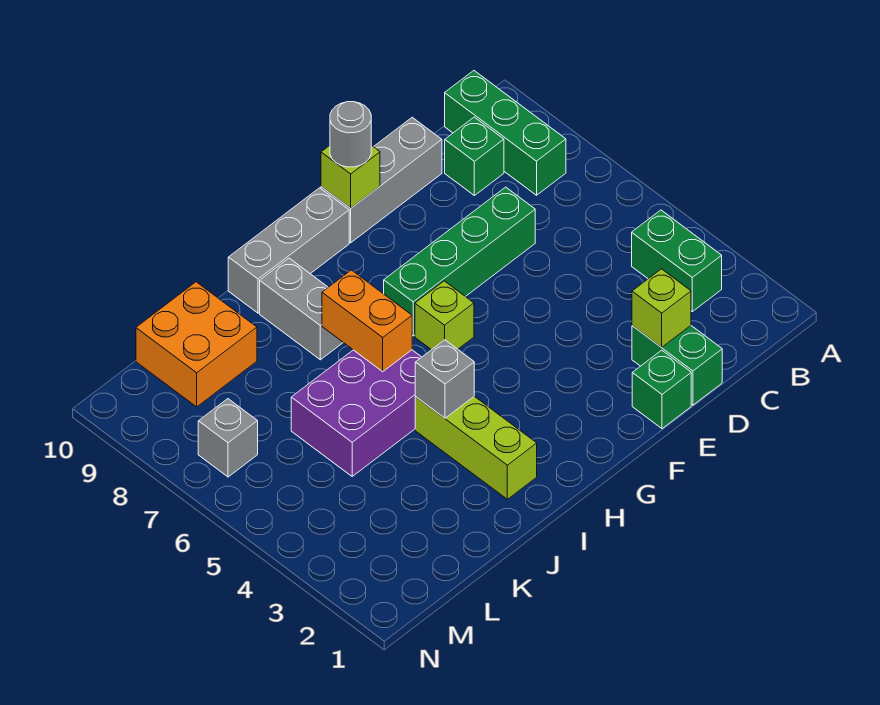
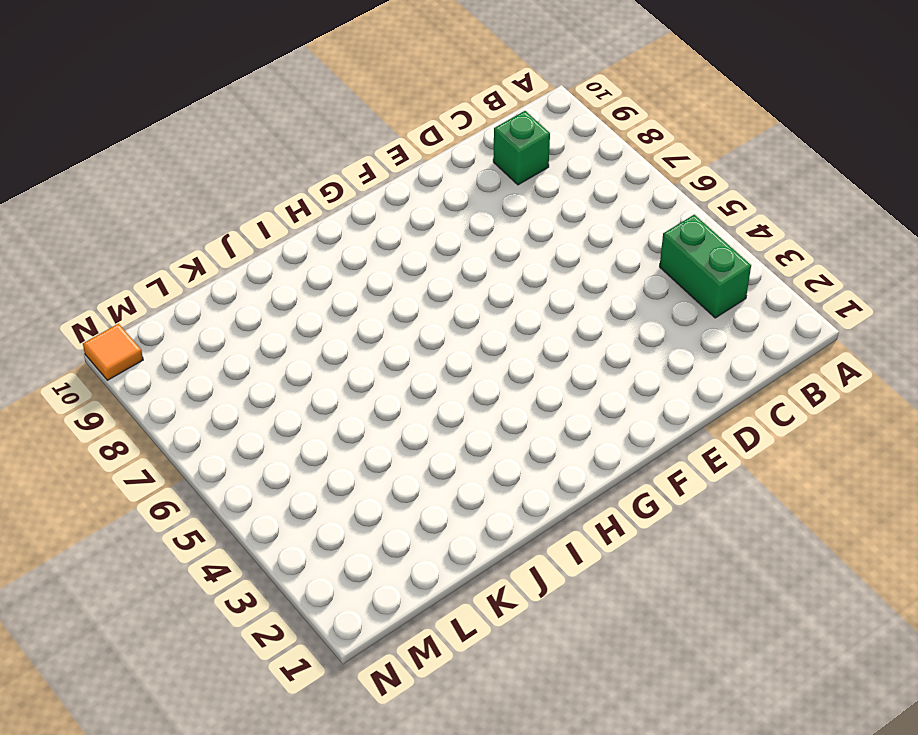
orange tile N10 level 1 -> none
none -> green brick B8:B10 level 1
none -> green brick D1:D2 level 1
none -> green brick D7:G7 level 1

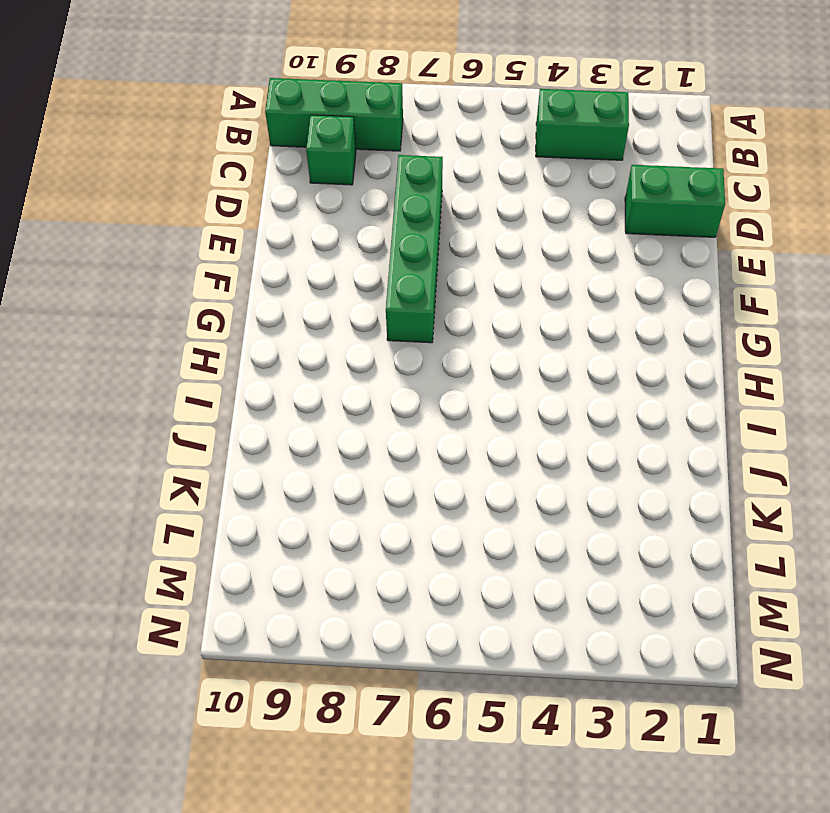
none -> grey brick D10:F10 level 1
none -> green brick E1 level 1
none -> lime brick G6 level 1

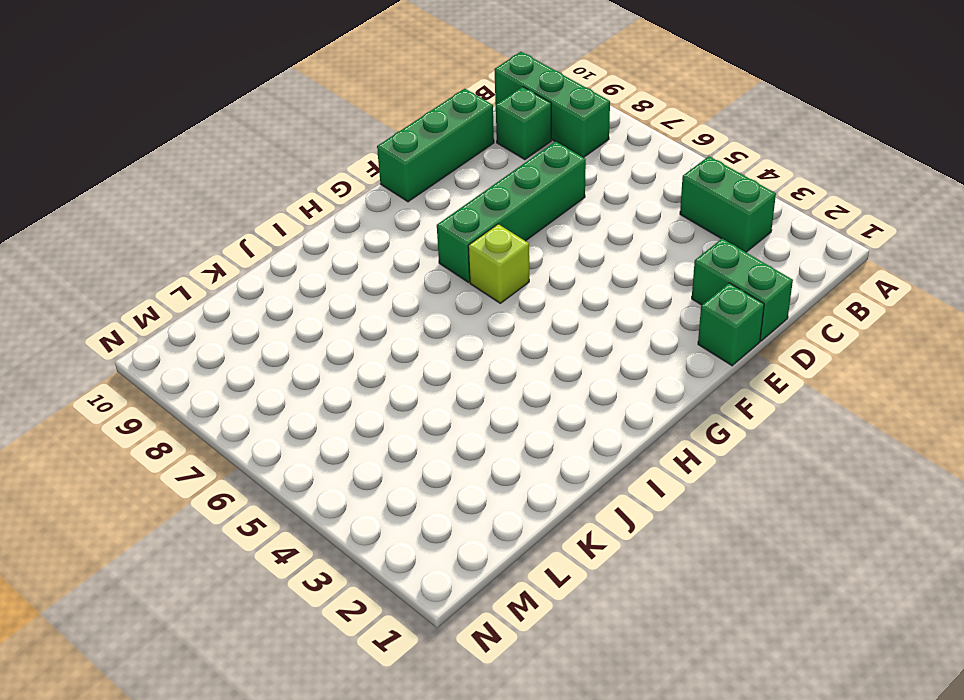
green brick D10:F10 level 1 -> grey brick D10:F10 level 1
none -> grey brick G10:I10 level 1
none -> lime brick I2:I4 level 1
none -> purple brick I5:K6 level 1

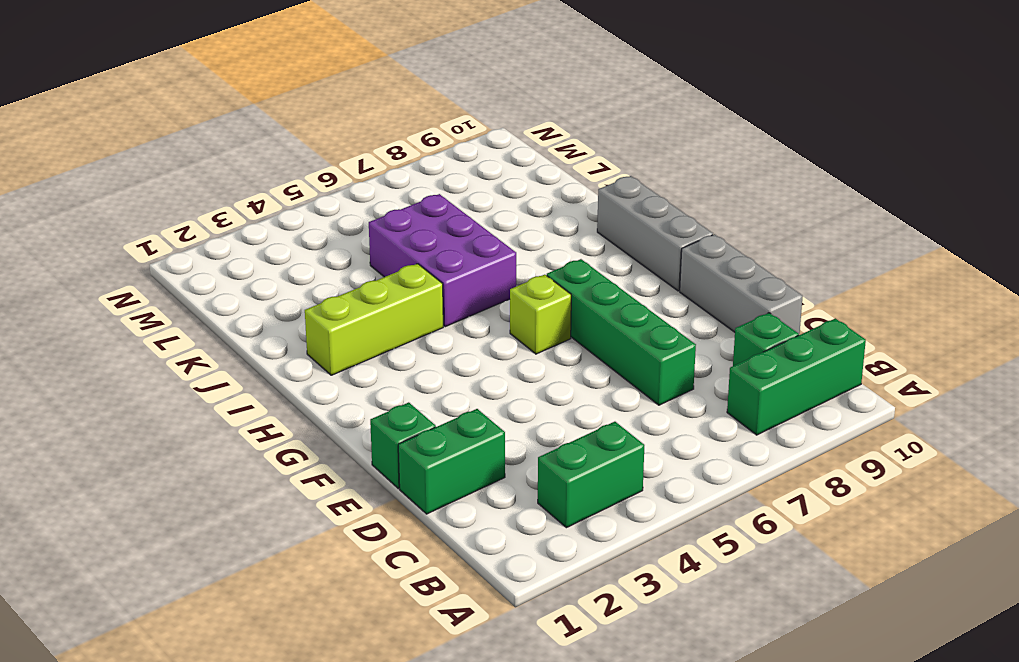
none -> grey brick I8:I9 level 1
none -> orange brick K9:L10 level 1
none -> grey brick M7 level 1

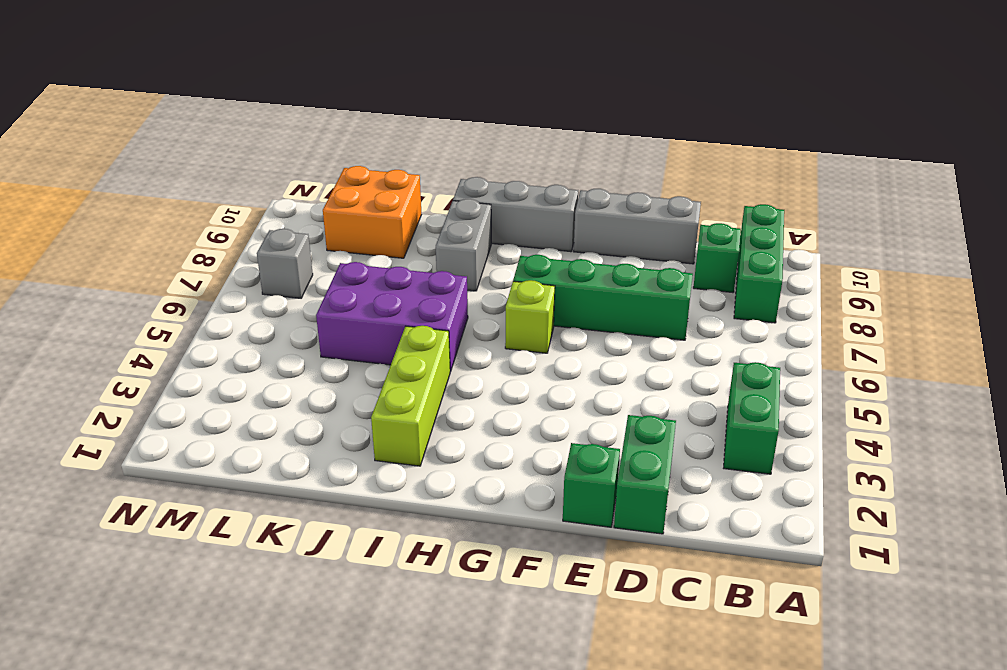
none -> lime brick D2 level 2
none -> lime brick F10 level 2
none -> grey brick I4 level 2

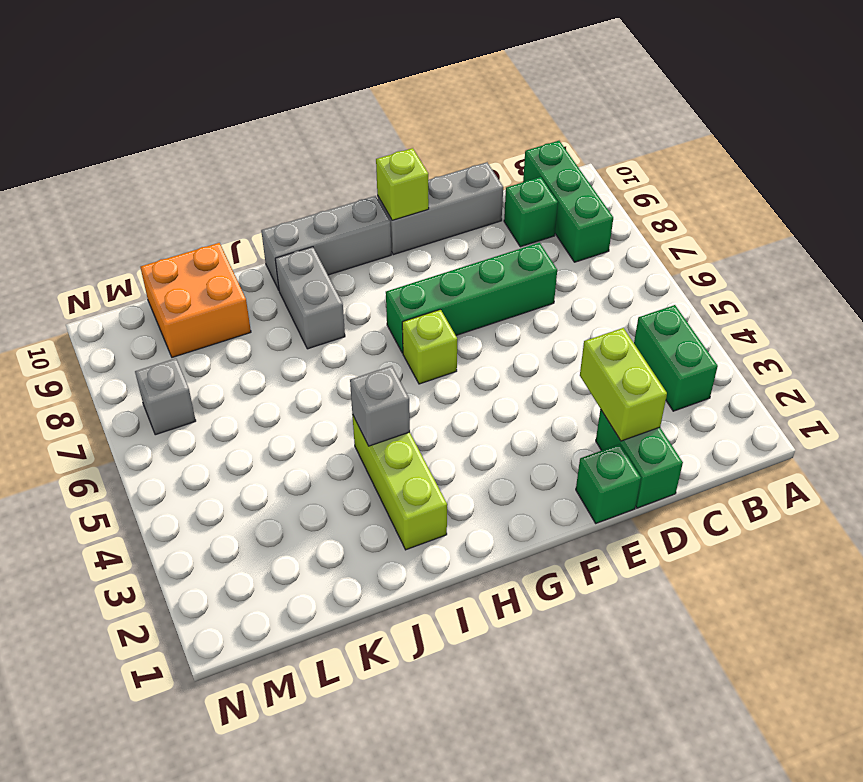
lime brick D2:D3 level 2 -> lime brick D2 level 2
none -> purple brick I5:K6 level 1
none -> orange brick I6:I7 level 2
none -> grey round brick F10 level 3

